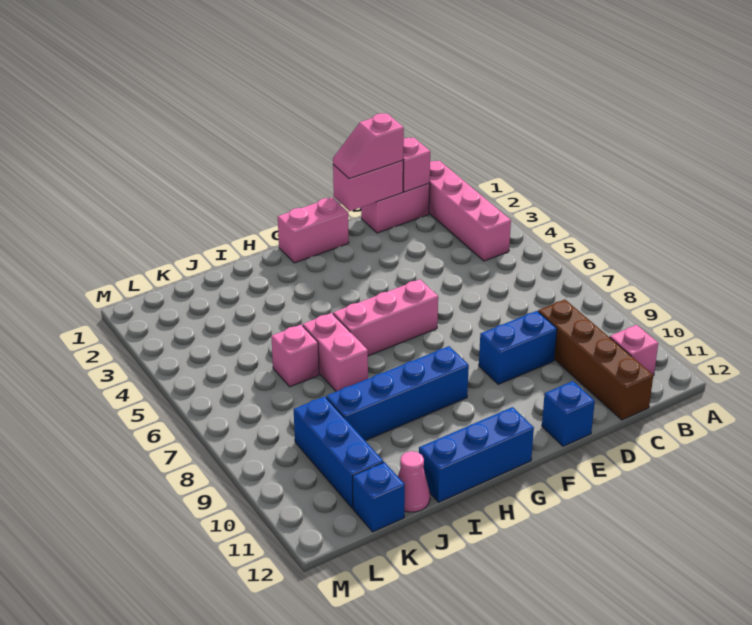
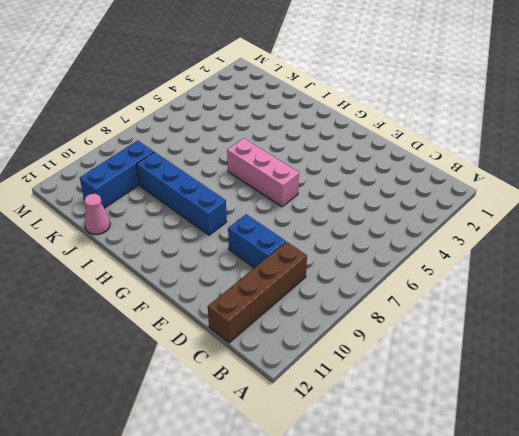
none -> pink brick B1:B4 level 1
none -> pink brick B11 level 1
none -> pink brick C1:D1 level 1

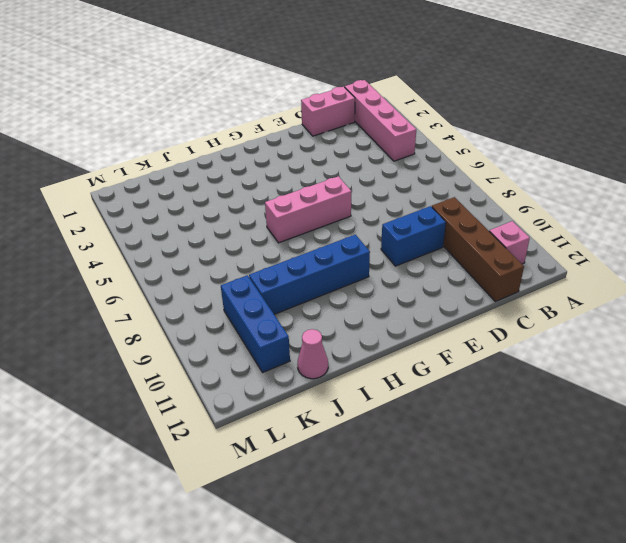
none -> blue brick E12 level 1
none -> pink brick F1:G1 level 1
none -> blue brick G12:I12 level 1

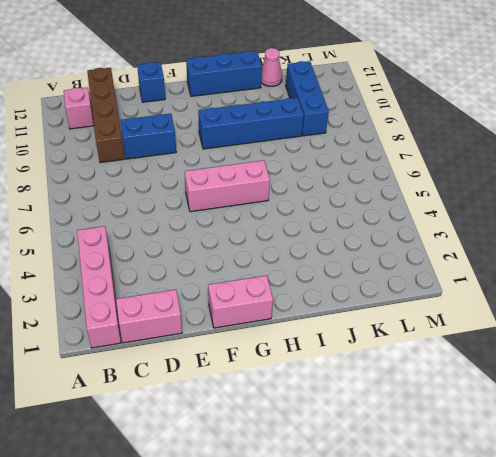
none -> pink brick I6:I7 level 1
none -> pink brick J6 level 1
none -> blue brick K12 level 1

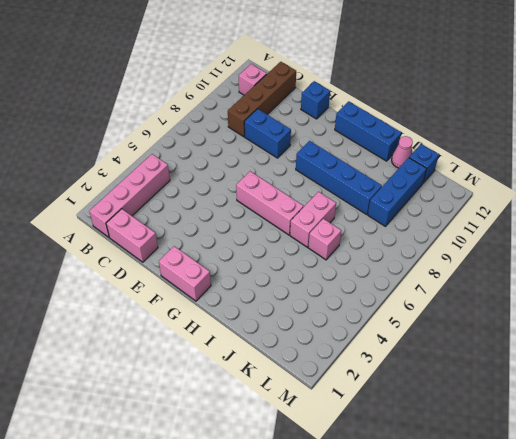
none -> pink brick C1 level 2
none -> pink brick D1:E1 level 2
none -> pink slope D1:E1 level 3 top D

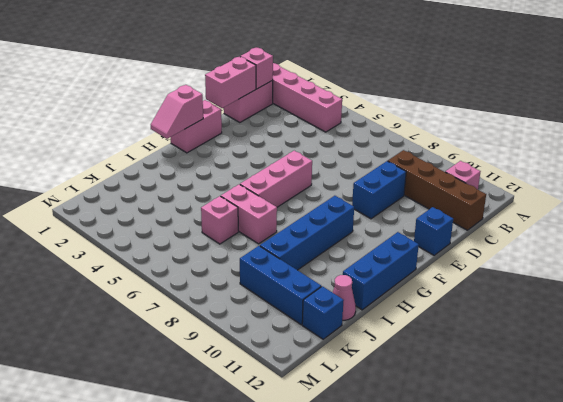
pink slope G1:H1 level 2 top G -> pink slope D1:E1 level 3 top D

